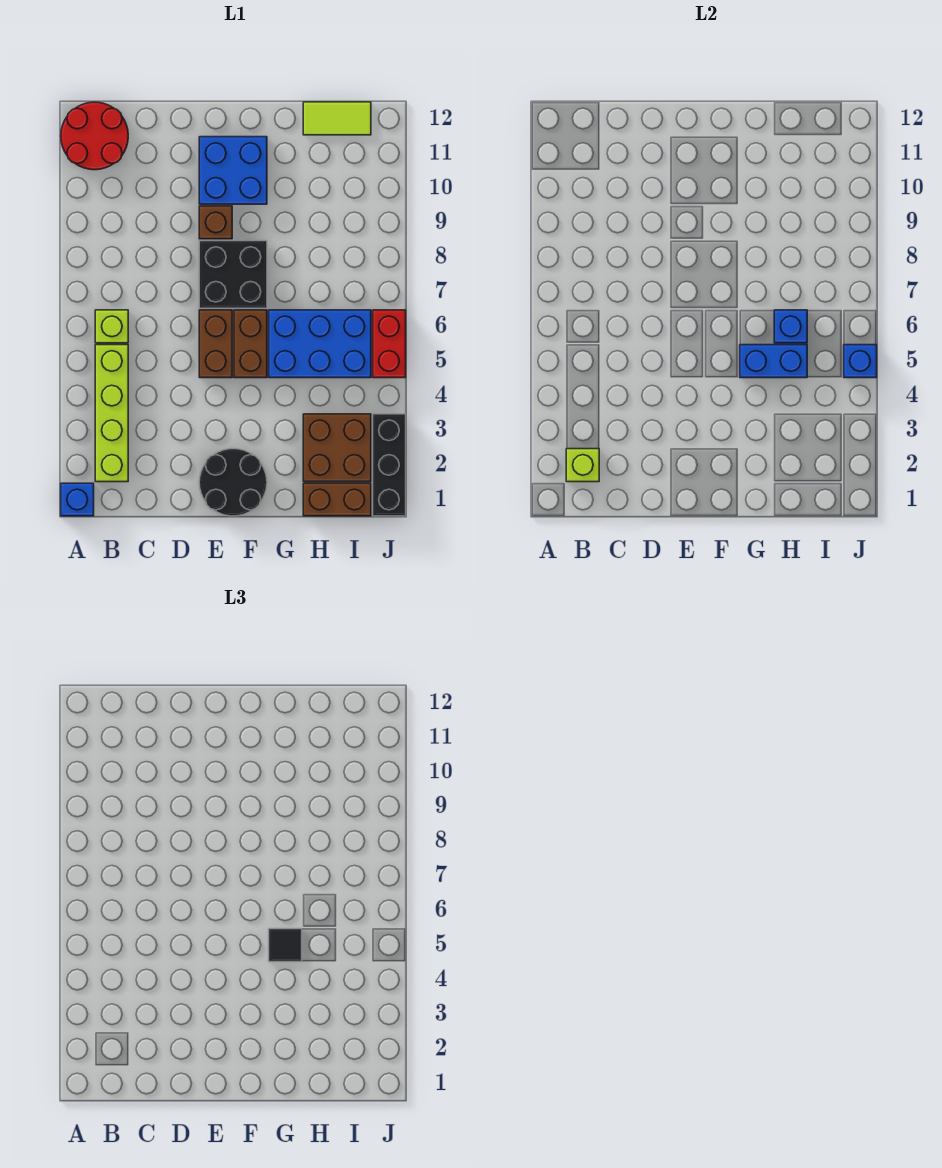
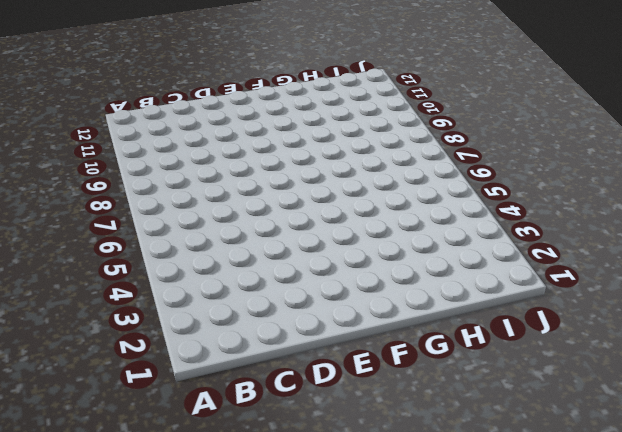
none -> blue brick A1 level 1
none -> red round brick A11:B12 level 1
none -> lime brick B2:B5 level 1

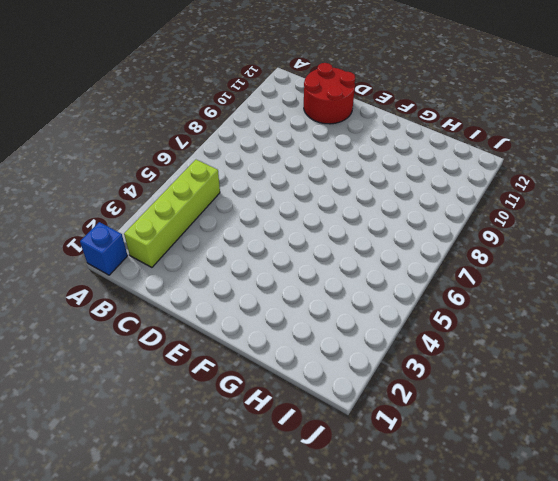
red round brick C11:D12 level 1 -> red round brick A11:B12 level 1
none -> lime brick B6 level 1
none -> black round brick E1:F2 level 1
none -> brown brick E5:E6 level 1

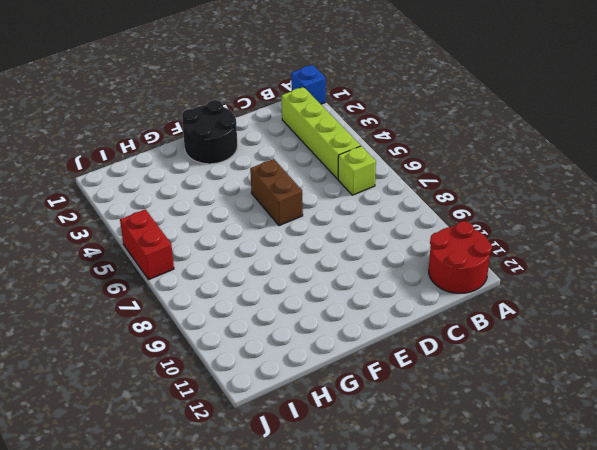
none -> black brick E7:F8 level 1
none -> brown brick E9 level 1
none -> blue brick E10:F11 level 1

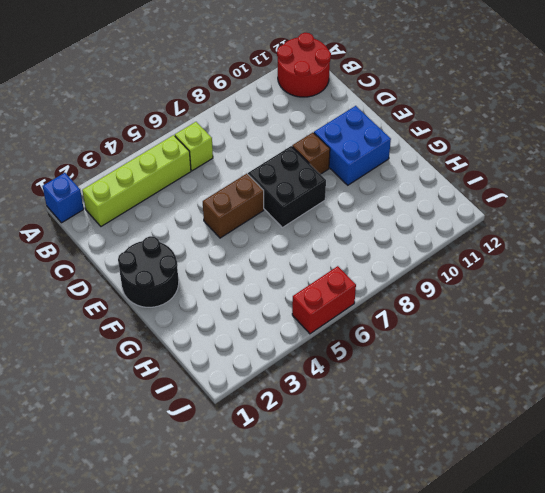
none -> brown brick F5:F6 level 1
none -> blue brick G5:I6 level 1
none -> brown brick H1:I1 level 1

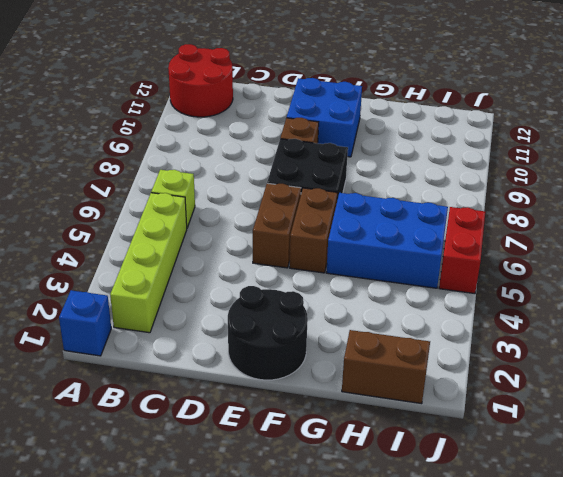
none -> brown brick H2:I3 level 1
none -> lime tile H12:I12 level 1
none -> black brick J1:J3 level 1

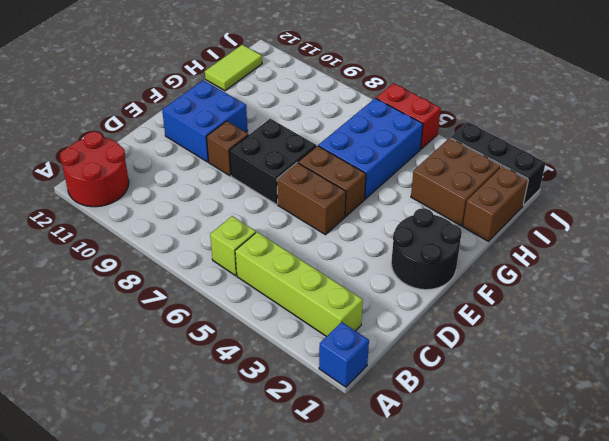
none -> lime brick B2 level 2
none -> blue brick G5:H5 level 2
none -> blue brick H6 level 2

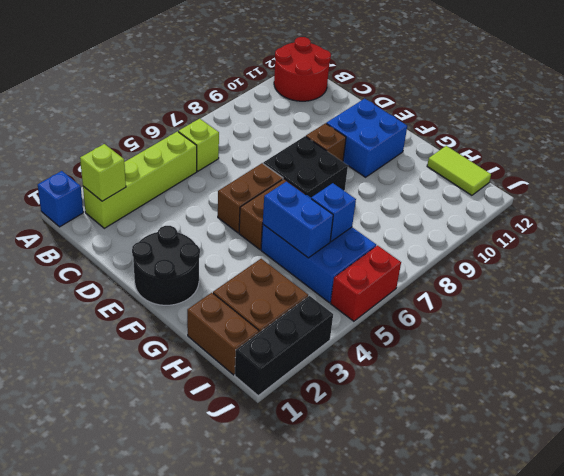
none -> blue brick J5 level 2
none -> black tile G5 level 3

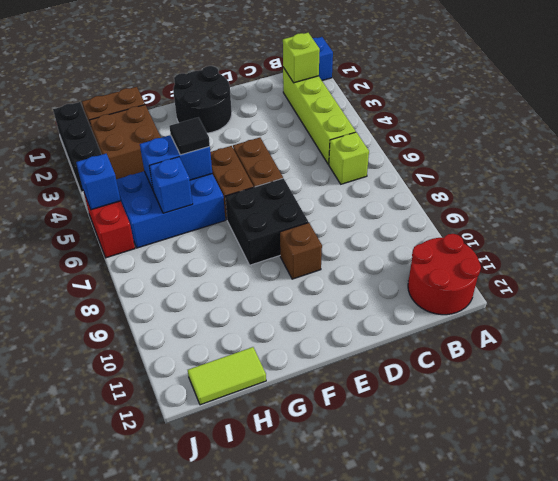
none -> blue brick E10:F11 level 1

